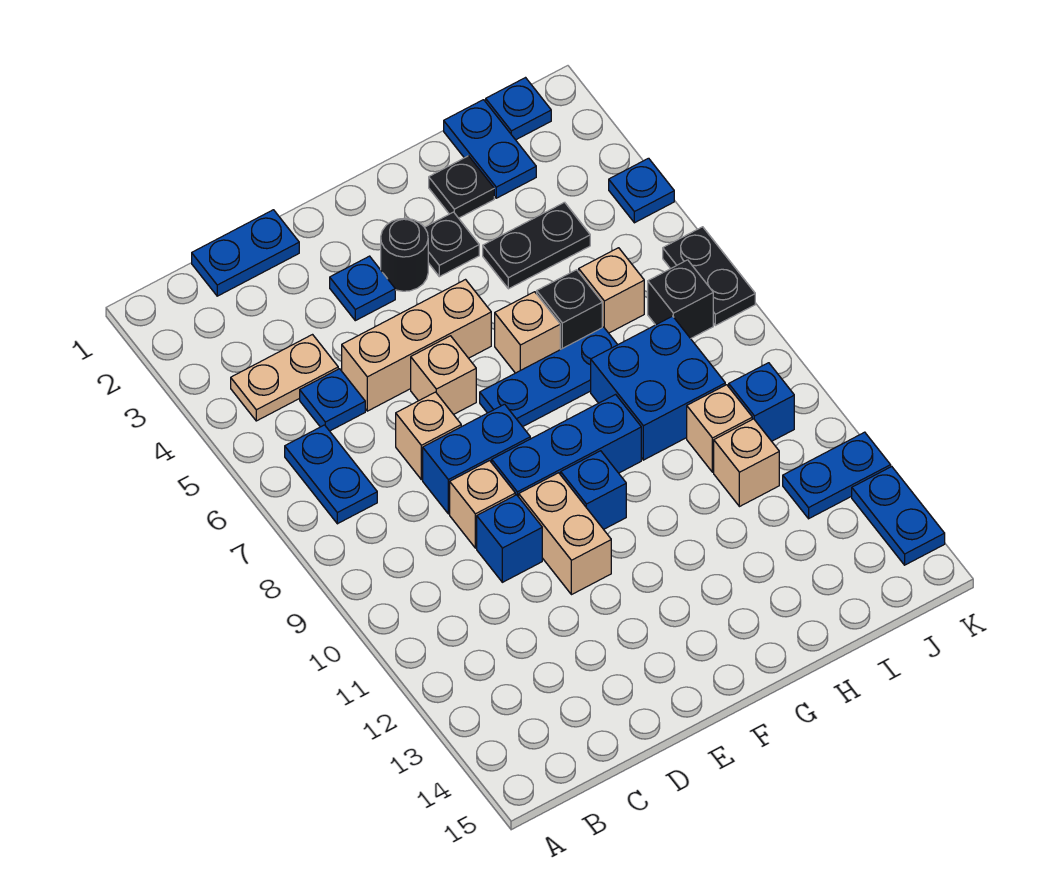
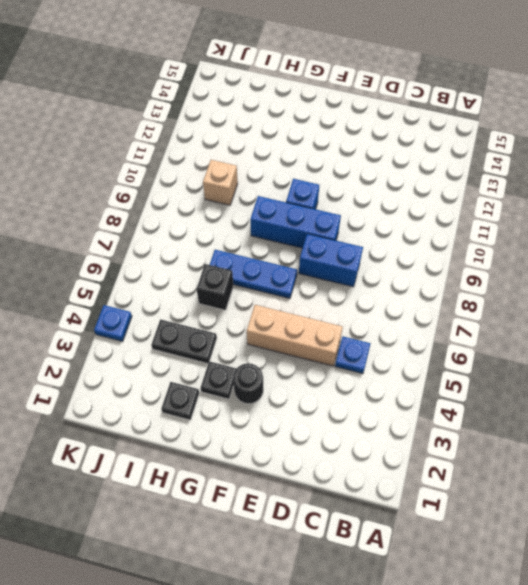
none -> tan plate B4:C4 level 1
none -> blue plate B6:B7 level 1
none -> blue plate C1:D1 level 1
none -> tan brick D7 level 1

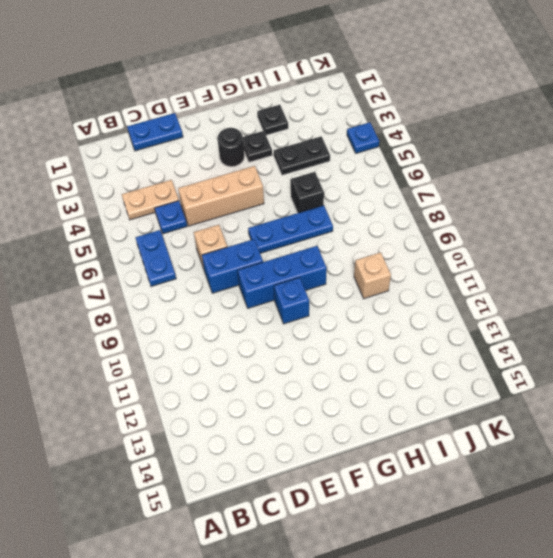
none -> tan brick D9 level 1
none -> blue brick D10 level 1
none -> blue plate E3 level 1
none -> tan brick E6 level 1

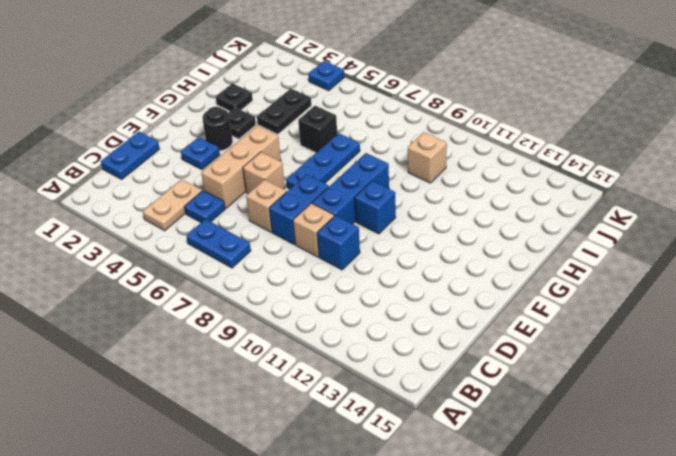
none -> tan brick E10:E11 level 1
none -> tan brick G6 level 1
none -> blue brick H8:I9 level 1
none -> blue plate I1:I2 level 1

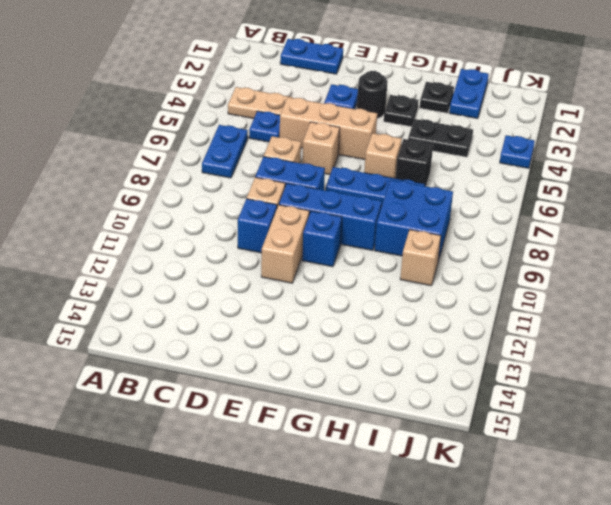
none -> tan brick I6 level 1
none -> tan brick I11 level 1
none -> blue plate J1 level 1
none -> black brick J7 level 1

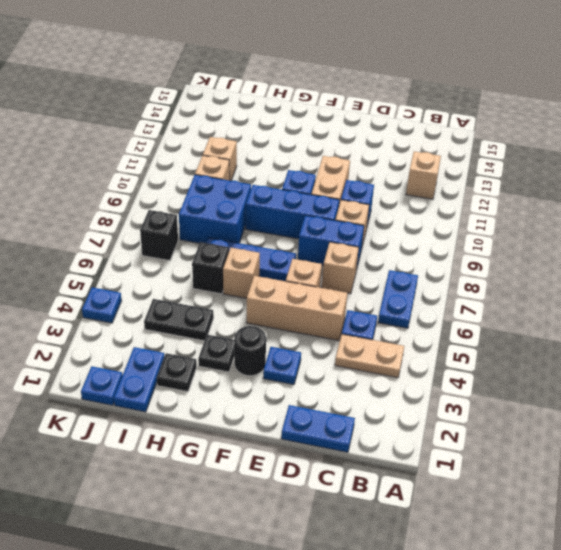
tan brick B12 level 1 -> tan brick I6 level 1
none -> blue brick J10 level 1
none -> blue plate J12:K12 level 1
none -> black plate K6:K7 level 1
none -> blue plate K13:K14 level 1

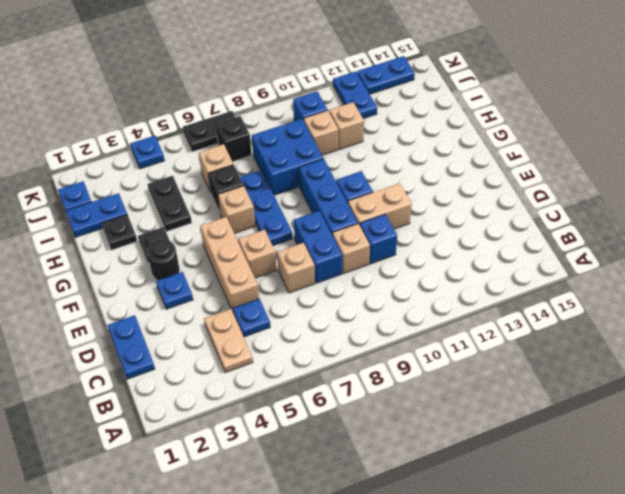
none -> blue plate B6:B7 level 1

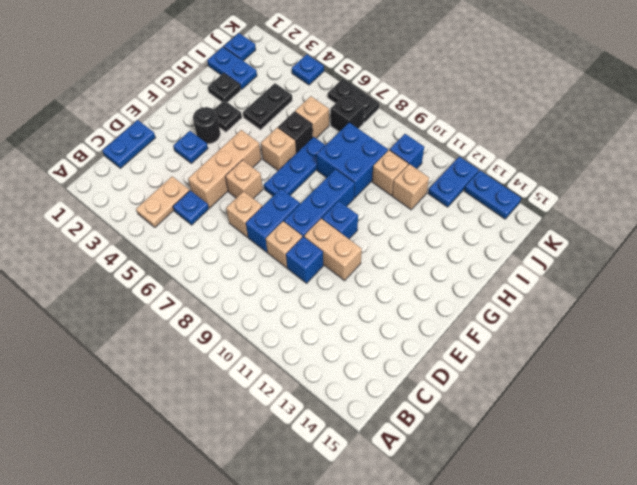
none -> blue plate B6:B7 level 1

